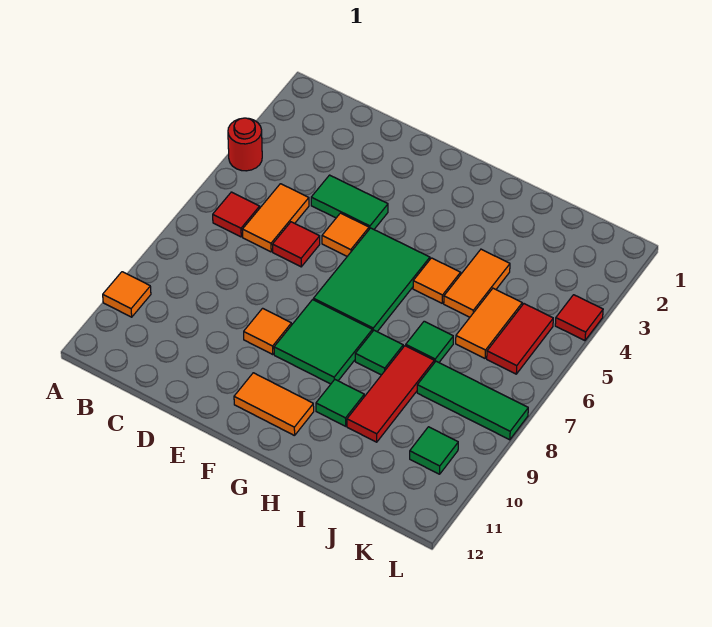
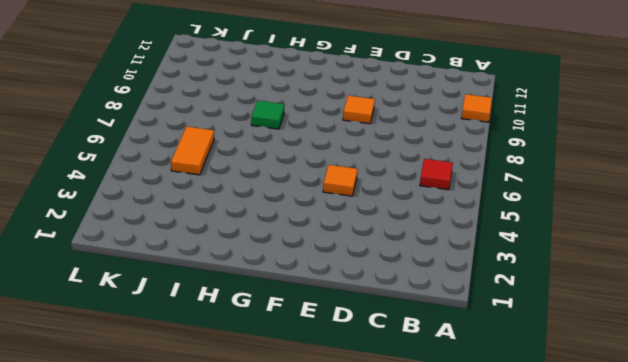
none -> red round brick A4 level 1
none -> orange tile C5:C6 level 1
none -> green tile D4:E4 level 1

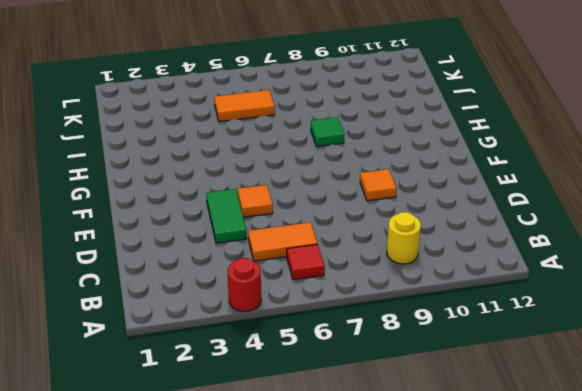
yellow round brick B9 level 1 -> none
none -> orange tile A10 level 1
none -> red tile D6 level 1
none -> green tile F5:G7 level 1

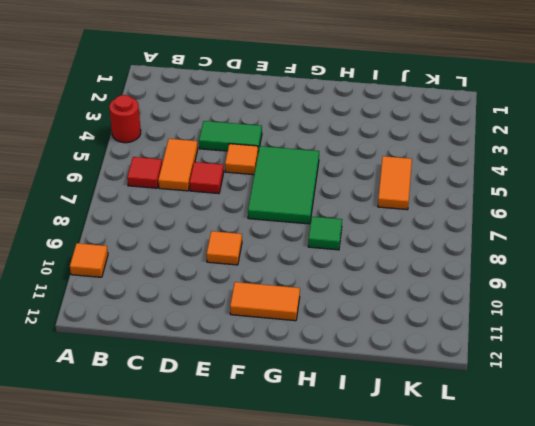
none -> green tile F8:G9 level 1
none -> orange tile H5 level 1
none -> green tile H10 level 1

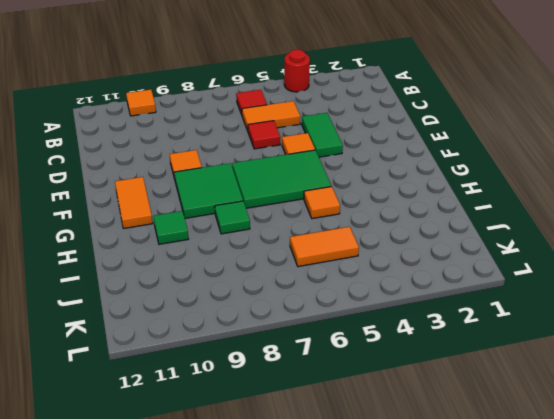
none -> orange tile I4:I5 level 1
none -> green tile I7 level 1
none -> red tile I8:I10 level 1

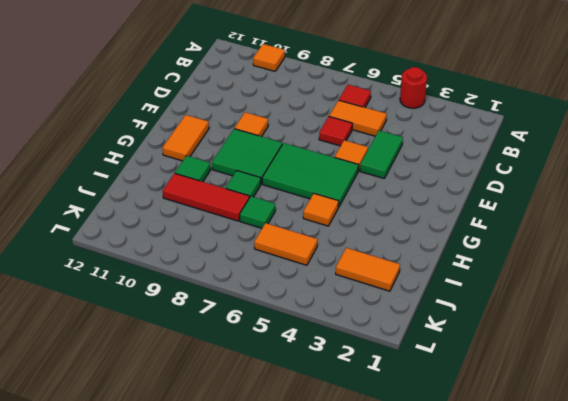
orange tile J2:J3 level 1 -> orange tile I4:I5 level 1
none -> green tile J8:L8 level 1
none -> red tile K5:K6 level 1
none -> green tile K10 level 1

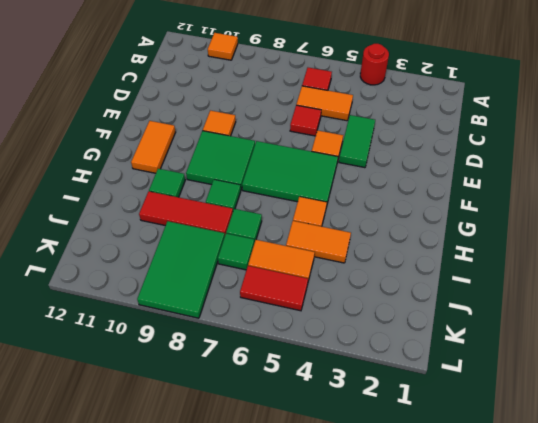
green tile J7 level 1 -> green tile K10 level 1
green tile J8:L9 level 1 -> green tile J8:L8 level 1
none -> red tile L4 level 1

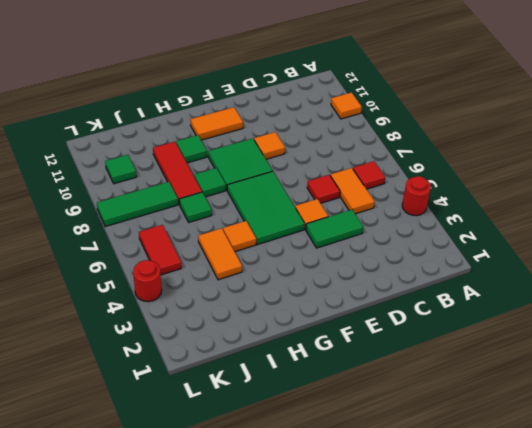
red round brick L4 level 1 -> red tile L4 level 1
none -> orange tile J5:J6 level 1

